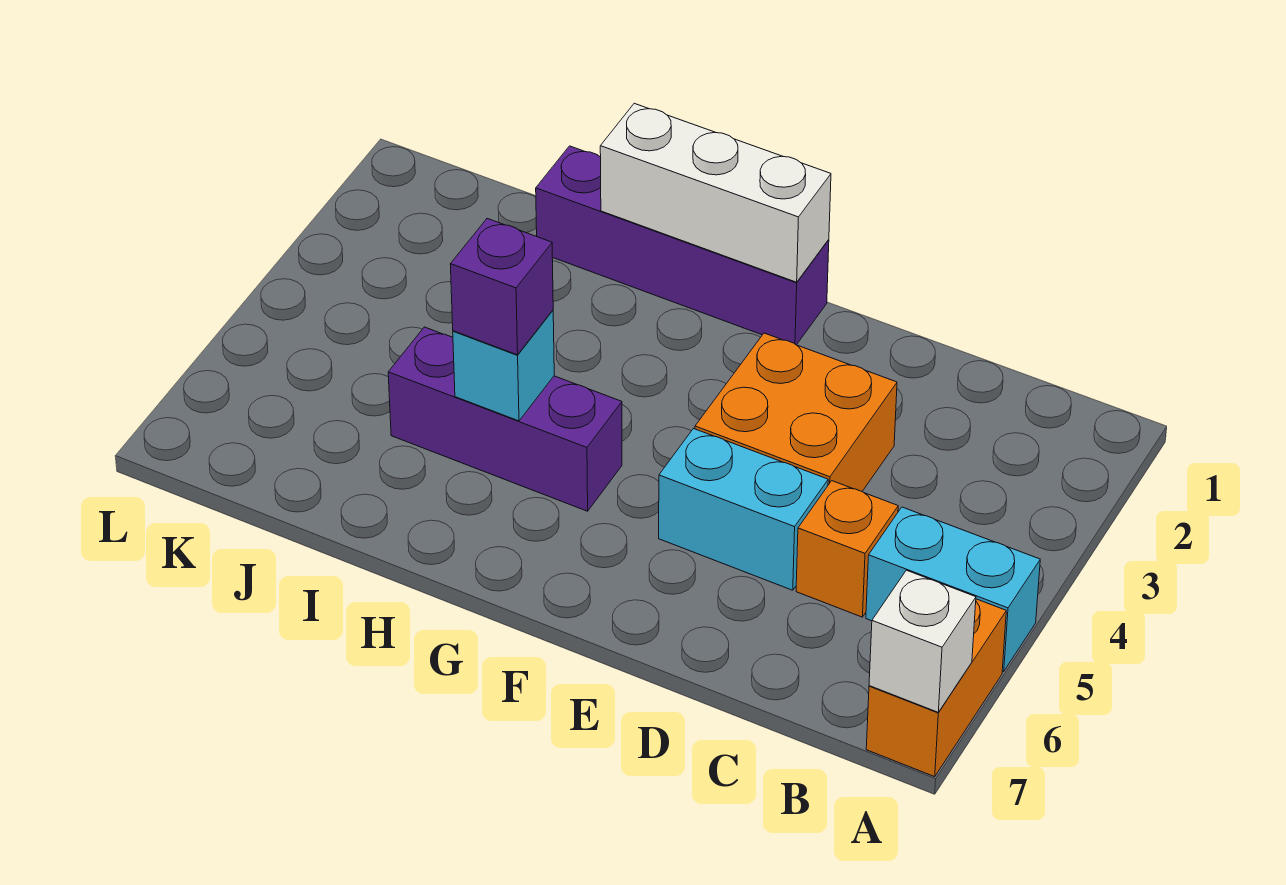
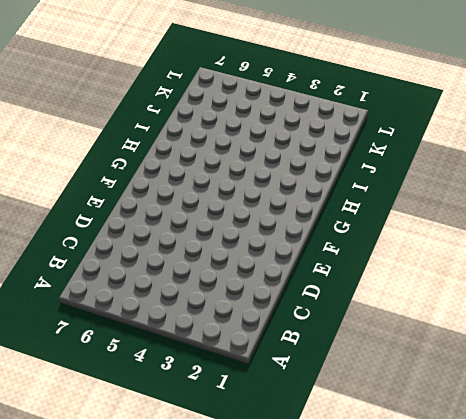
none -> cyan brick A5:B5 level 1
none -> orange brick A6:A7 level 1

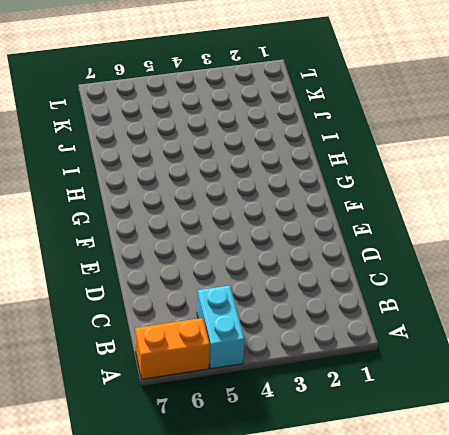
none -> orange brick C5 level 1
none -> orange brick D3:E4 level 1

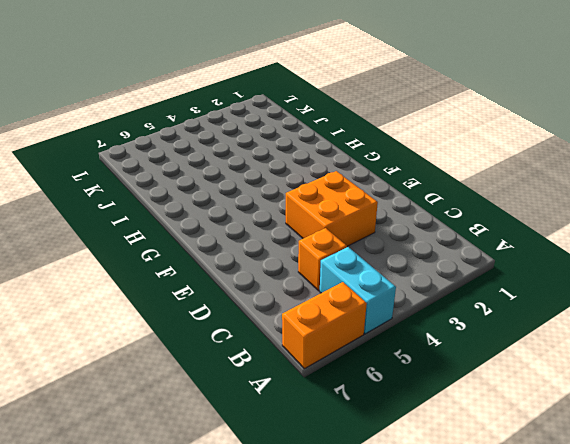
none -> cyan brick D5:E5 level 1
none -> purple brick F1:I1 level 1

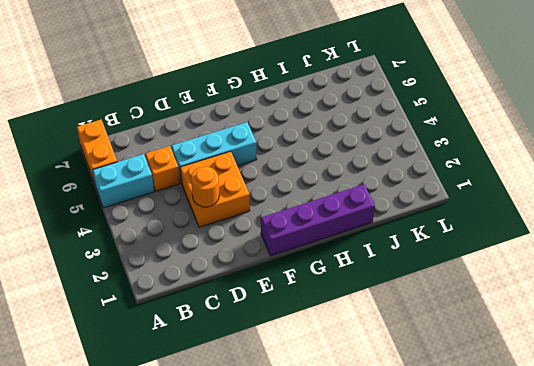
orange round brick D3 level 2 -> none
cyan brick D5:F5 level 1 -> cyan brick D5:E5 level 1
none -> purple brick G5:I5 level 1
none -> white brick A7 level 2

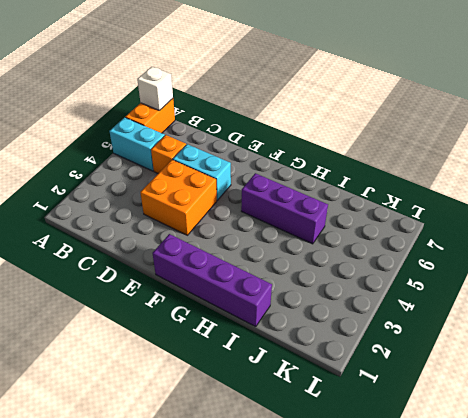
none -> white brick F1:H1 level 2
none -> cyan brick H5 level 2

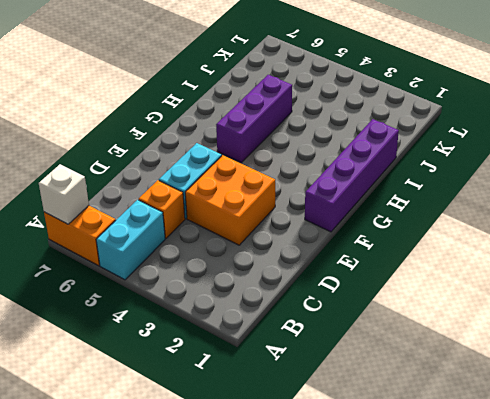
none -> white brick F1:H1 level 2
none -> cyan brick H5 level 2

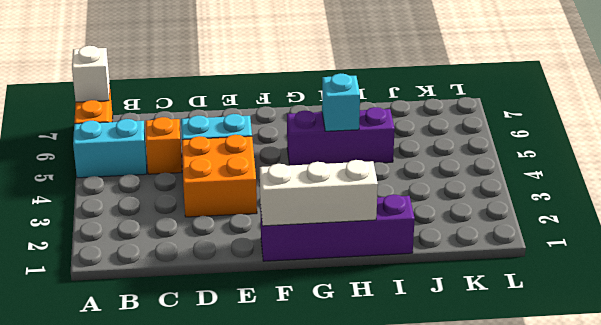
none -> purple brick H5 level 3

